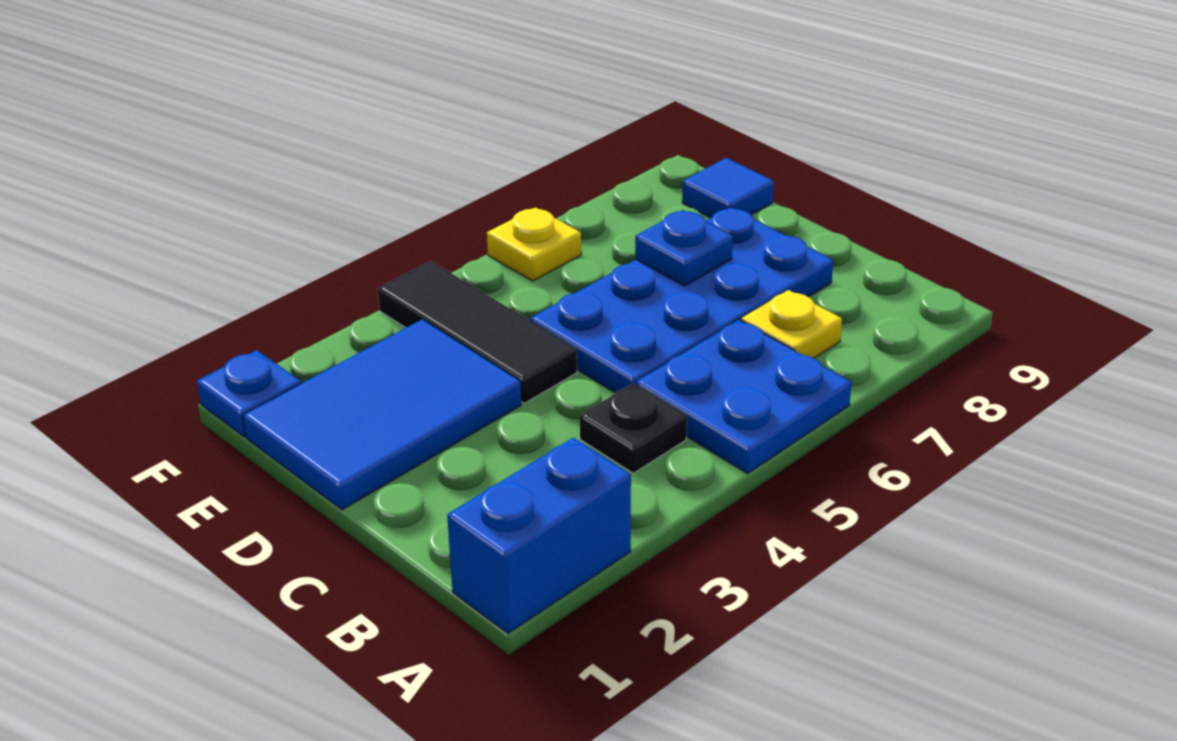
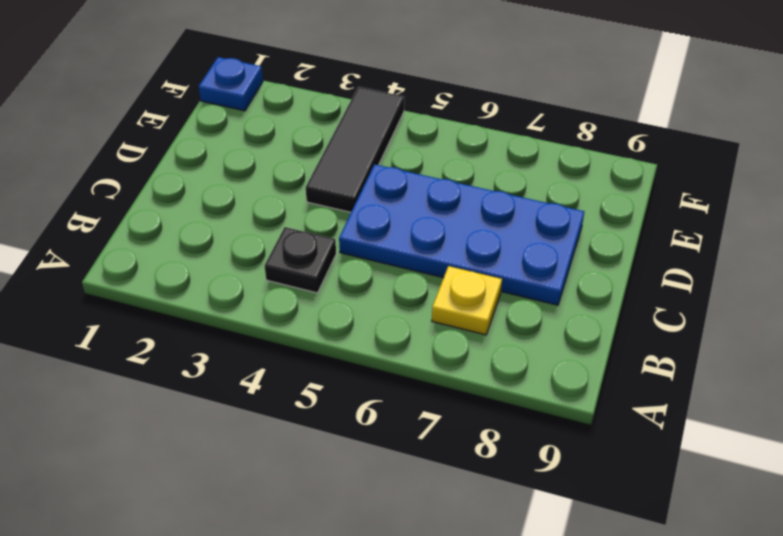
none -> blue brick A1:A2 level 1
none -> blue plate A5:B6 level 1

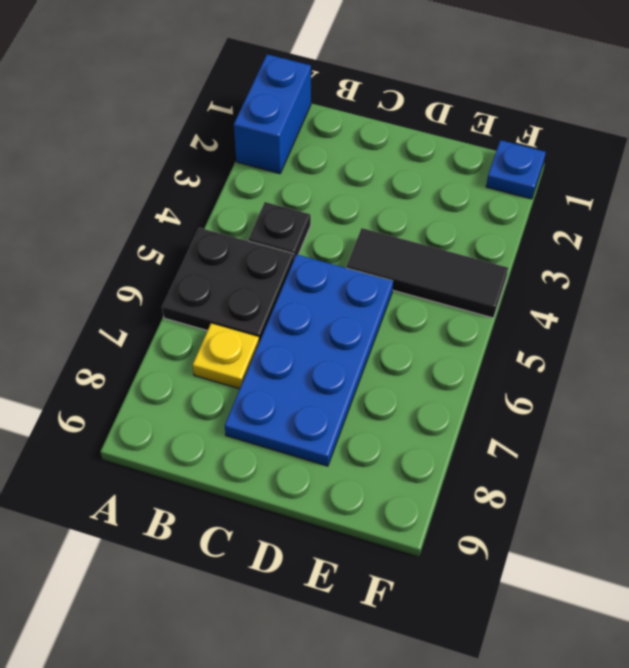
black plate A5:B6 level 1 -> blue plate A5:B6 level 1
none -> blue tile D1:E3 level 1
none -> blue tile E9 level 1

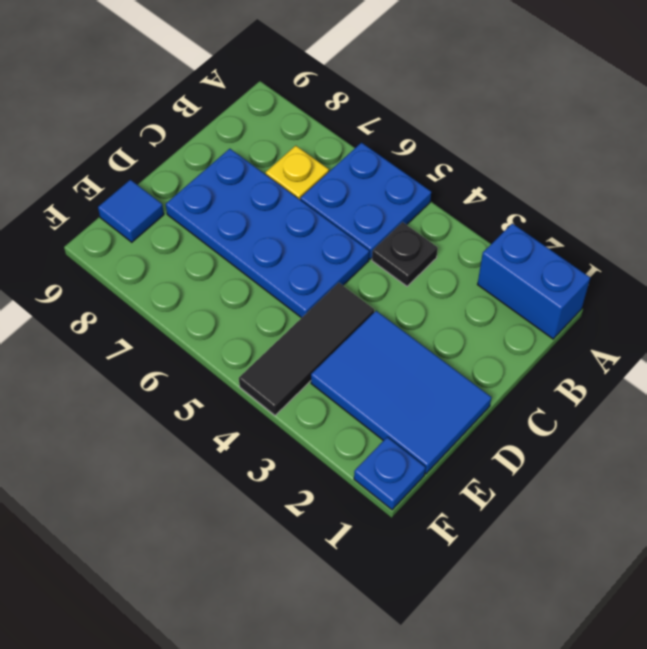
none -> yellow plate F6 level 1
none -> blue plate D7 level 2

